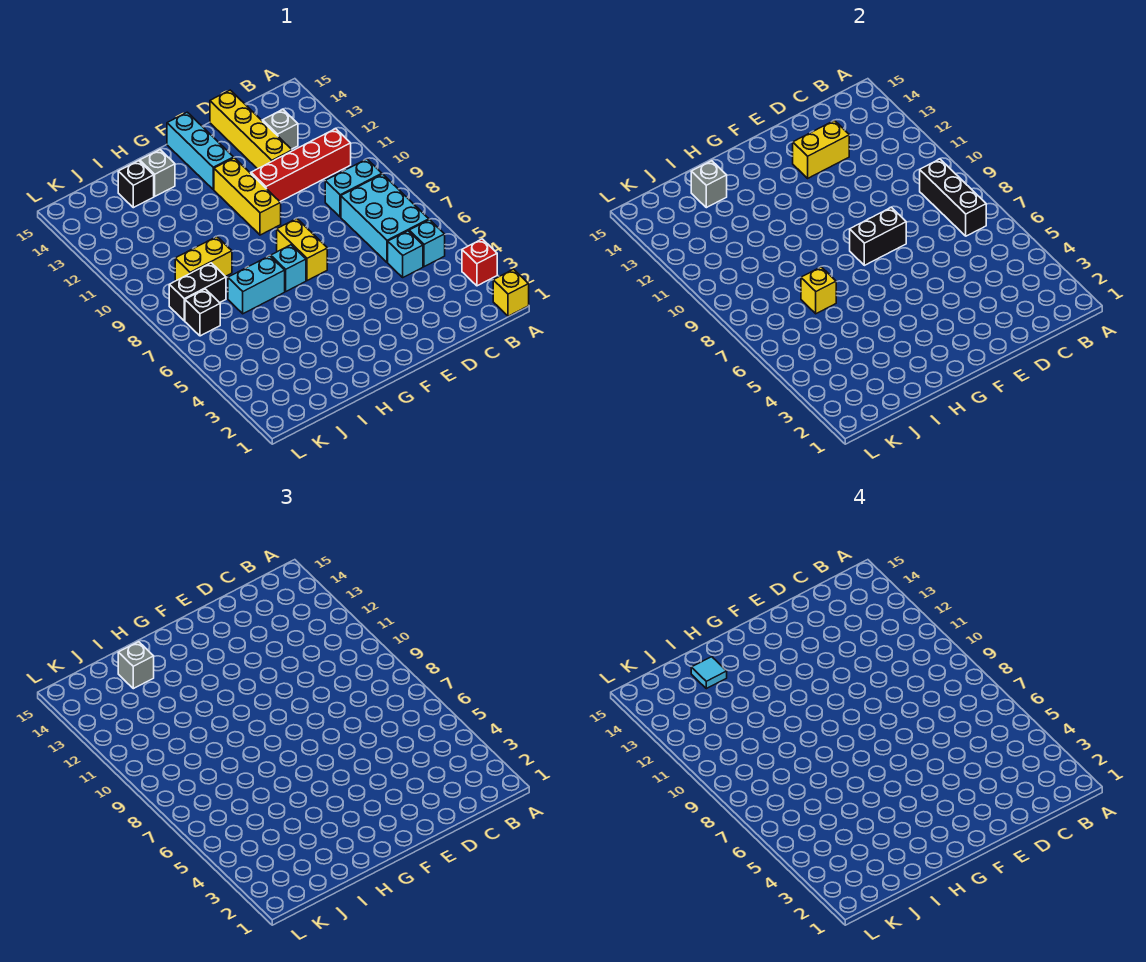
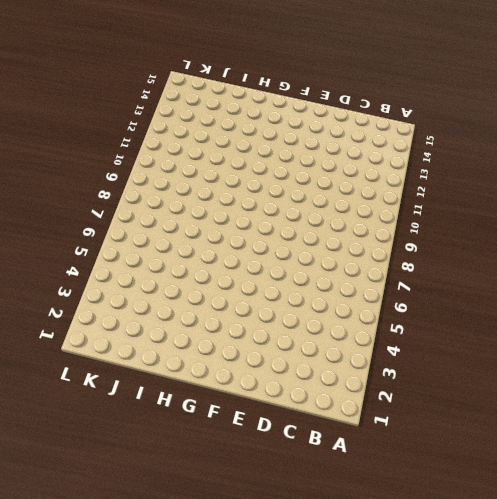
none -> yellow brick A1 level 1
none -> red brick A3 level 1
none -> cyan brick B5 level 1

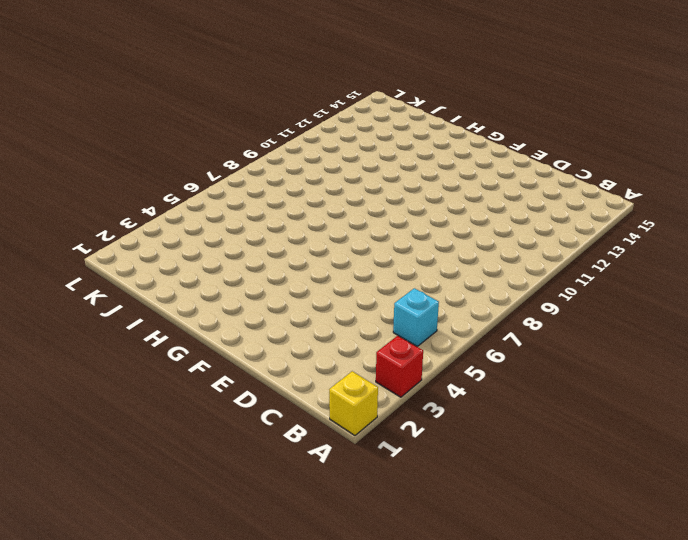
none -> cyan brick B6:C8 level 1
none -> cyan brick B9:C9 level 1
none -> red brick B11:E11 level 1

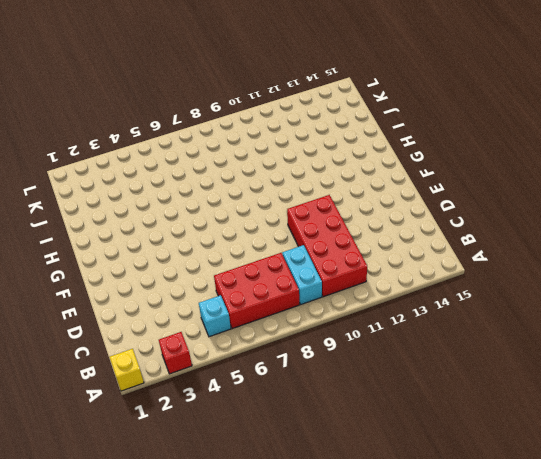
red brick B6:C8 level 1 -> cyan brick B6:C8 level 1
red brick B10:E11 level 1 -> red brick B11:E11 level 1
none -> cyan brick C5 level 1
none -> grey brick C13 level 1
none -> yellow brick D12:D15 level 1

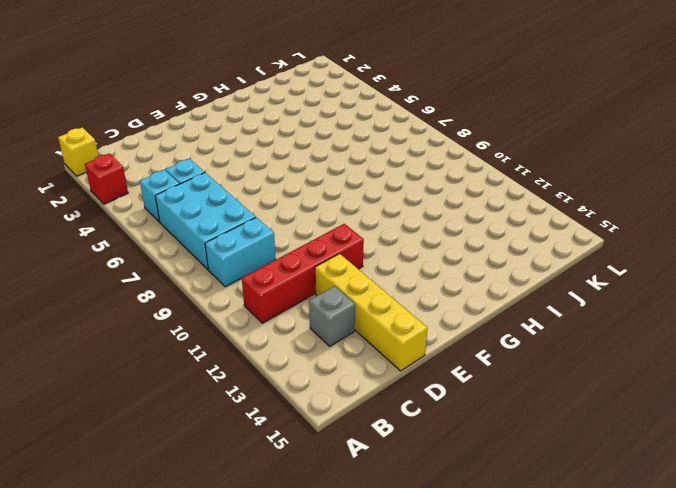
none -> yellow brick F7:F8 level 1
none -> yellow brick F10:F12 level 1
none -> cyan brick F13:F15 level 1

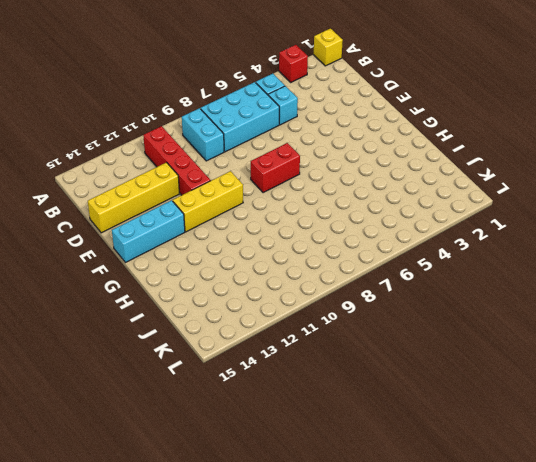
red brick F7:F8 level 1 -> yellow brick F7:F8 level 1
none -> grey brick C13 level 1
none -> cyan brick G7 level 1
none -> cyan brick H7:I7 level 1

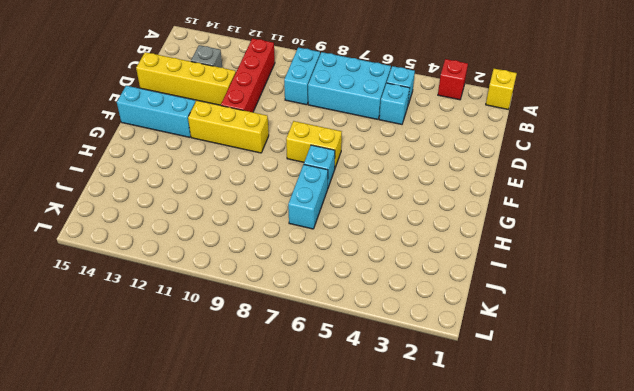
none -> grey brick H14 level 1
none -> yellow brick I9:J9 level 1
none -> black brick I14 level 1

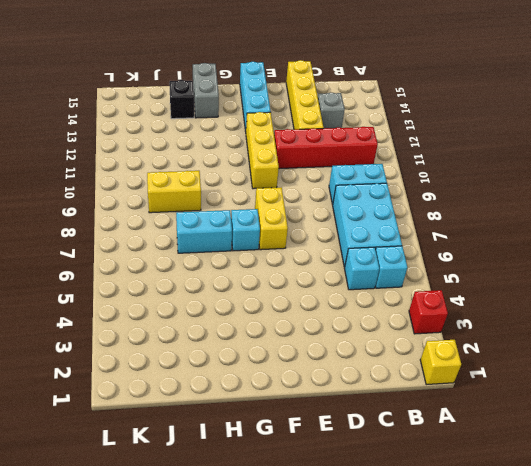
grey brick H14:H15 level 1 -> grey brick H14 level 1
none -> black brick J8:K8 level 1
none -> black brick K7 level 1
none -> black brick B7:B9 level 2

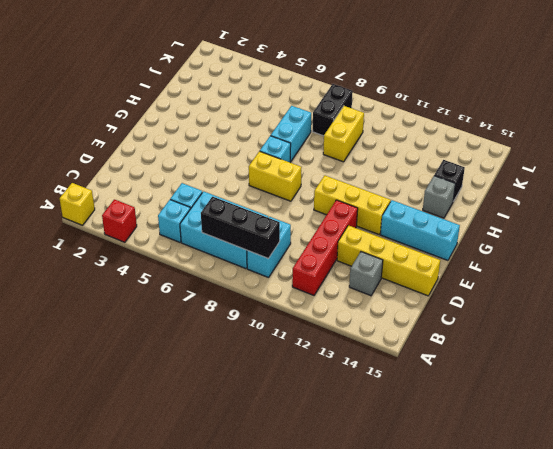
none -> black brick K7 level 1
none -> yellow brick D13:E13 level 2
none -> black brick E8:F8 level 2

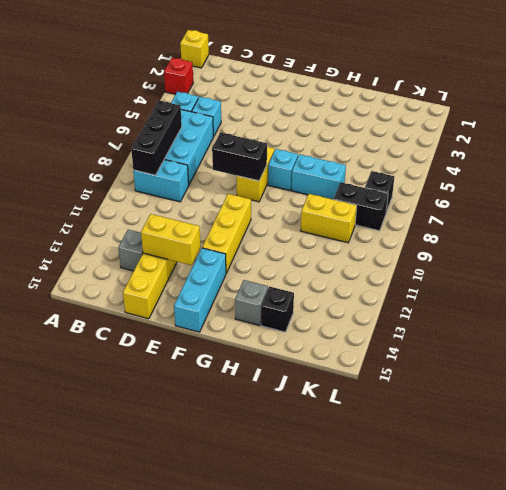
none -> red brick B11:E11 level 1
none -> yellow brick I7 level 2
none -> grey brick I14 level 2

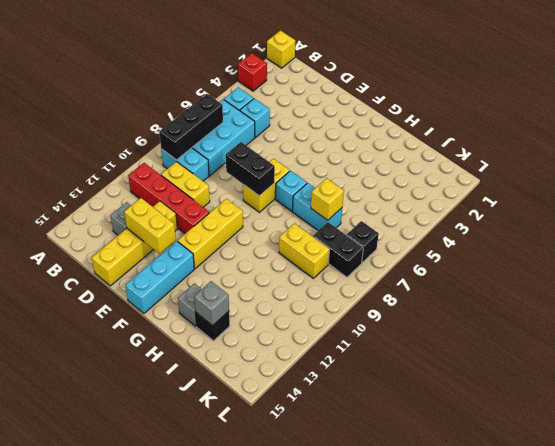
yellow brick C10:D10 level 1 -> none
none -> grey brick I14 level 3
none -> cyan tile I14 level 4

